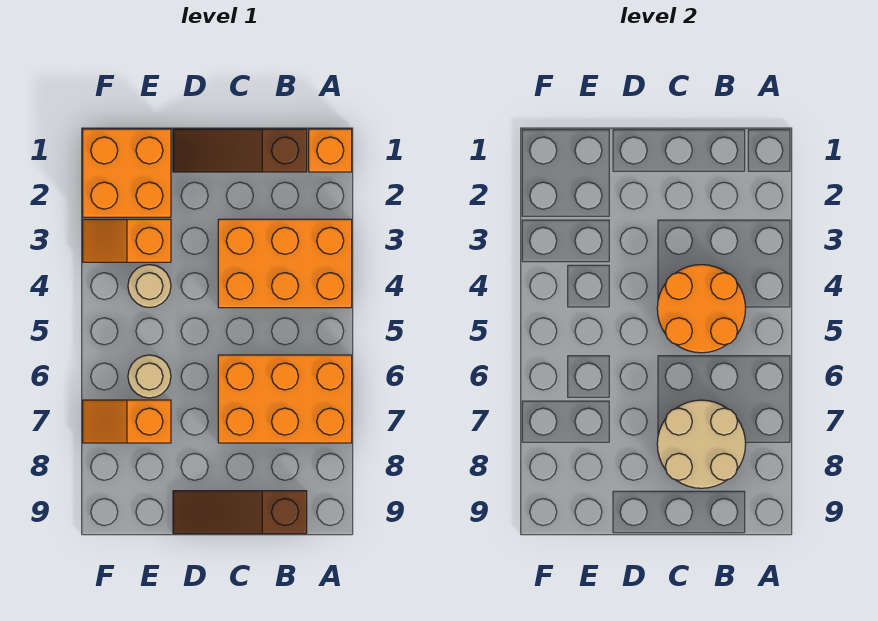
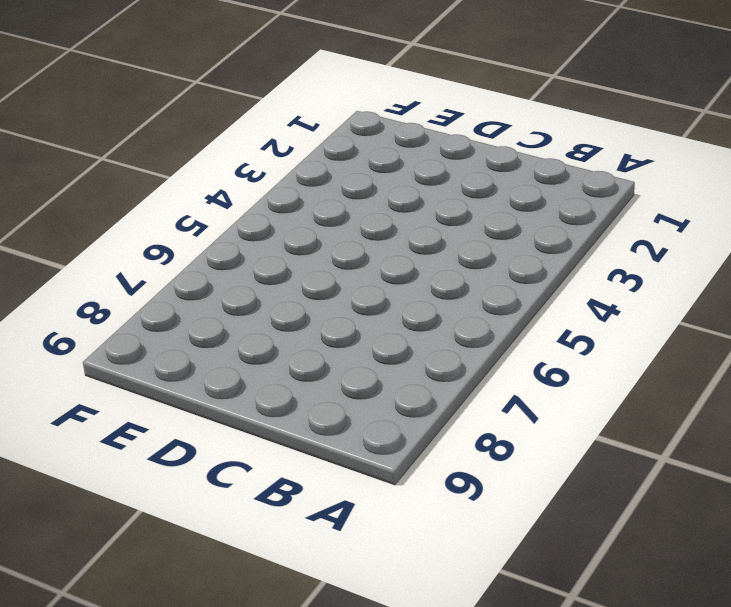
none -> orange brick A1 level 1
none -> orange brick A3:C4 level 1
none -> orange brick A6:C7 level 1

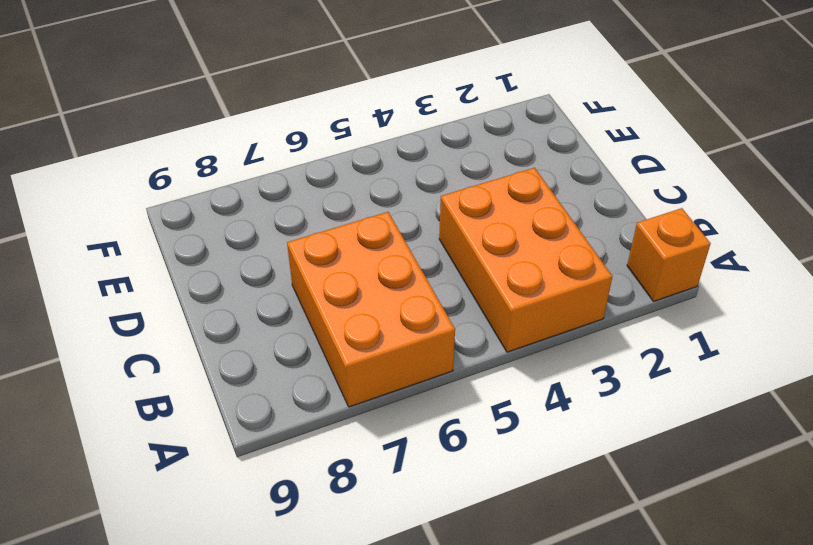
none -> brown slope B1:D1 level 1 top B
none -> brown slope B9:D9 level 1 top B
none -> orange brick E1:F2 level 1

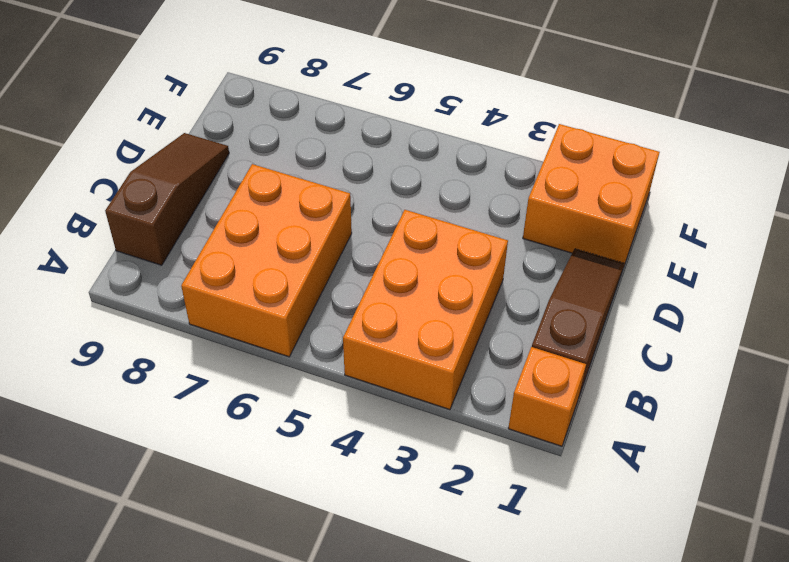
none -> orange slope E3:F3 level 1 top E
none -> tan round brick E4 level 1
none -> tan round brick E6 level 1

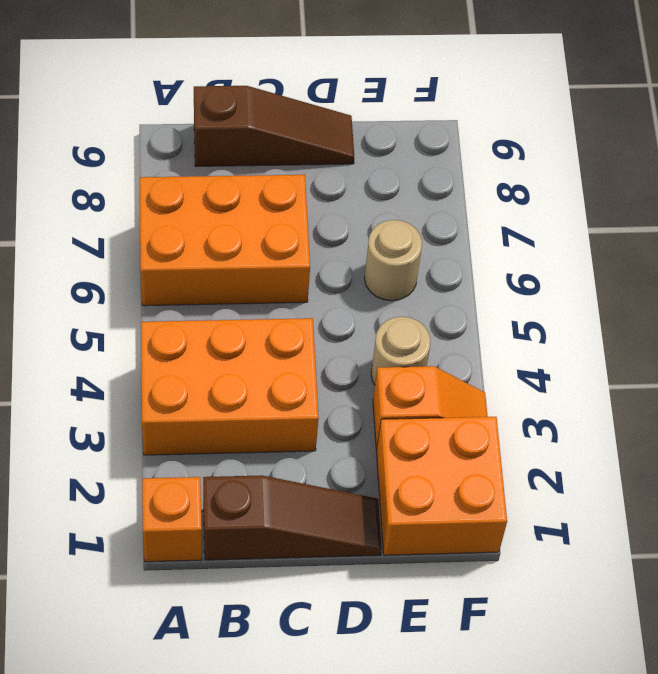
none -> orange slope E7:F7 level 1 top E
none -> orange round brick B4:C5 level 2
none -> tan round brick B7:C8 level 2

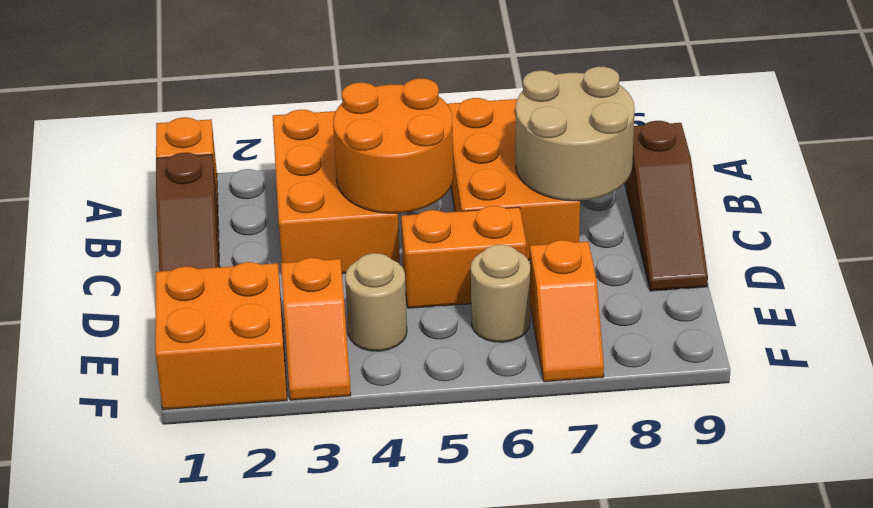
orange brick D5:D6 level 1 -> none

